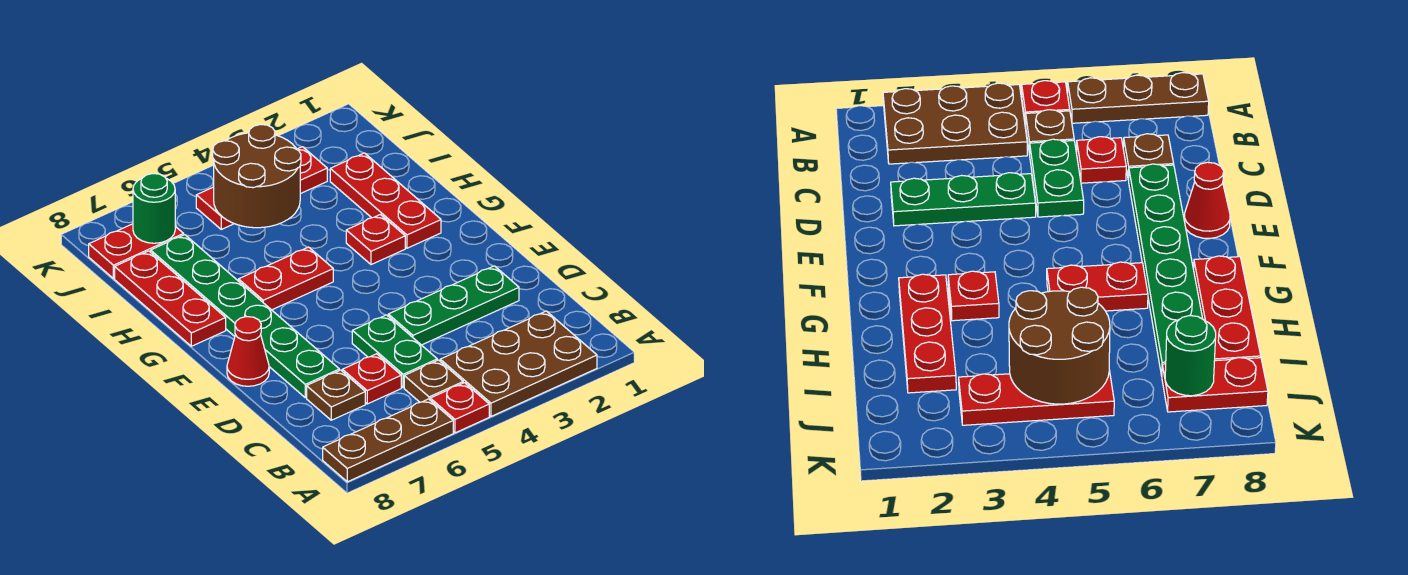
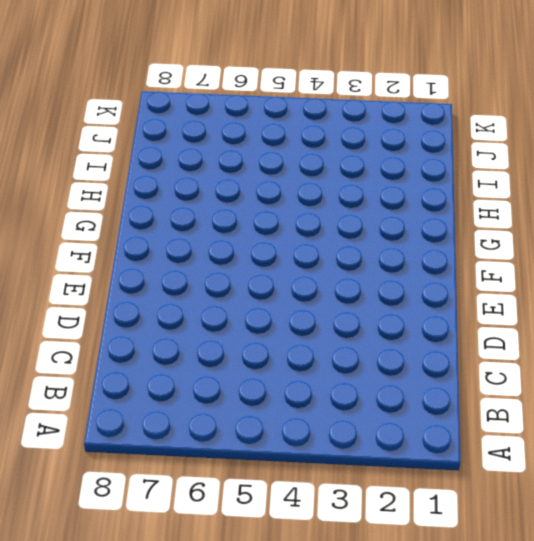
none -> brown plate A2:B4 level 1
none -> red plate A5 level 1
none -> brown plate A6:A8 level 1

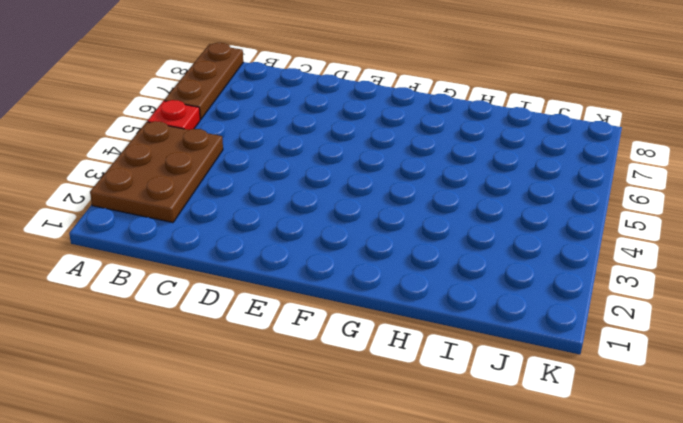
none -> brown plate B5 level 1
none -> green plate C5:D5 level 1
none -> red plate C6 level 1

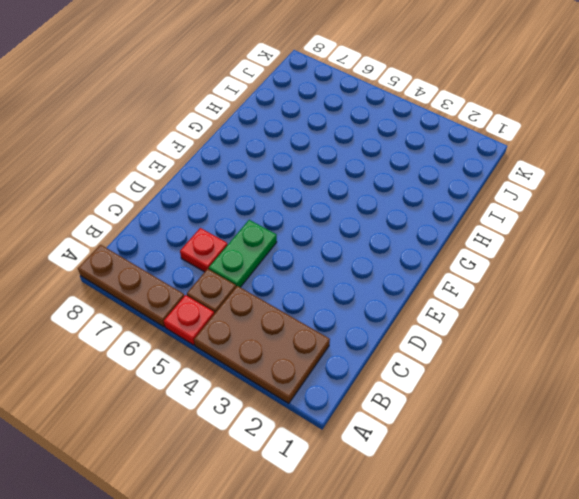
none -> brown plate C7 level 1
none -> green plate D2:D4 level 1
none -> green plate D7:I7 level 1

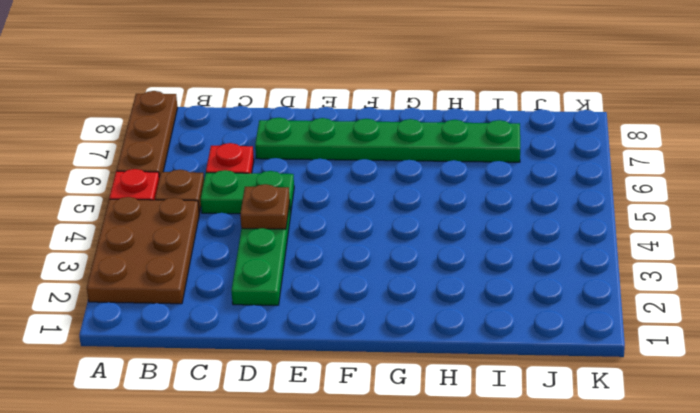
brown plate D4 level 2 -> brown plate C7 level 1
none -> red cone E8 level 1
none -> red plate G2:I2 level 1
none -> red plate G3 level 1

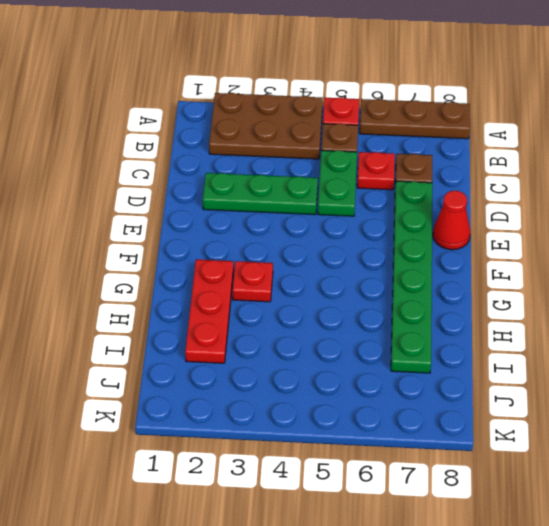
none -> red plate G5:G6 level 1
none -> red plate G8:I8 level 1
none -> red plate J3:J5 level 1

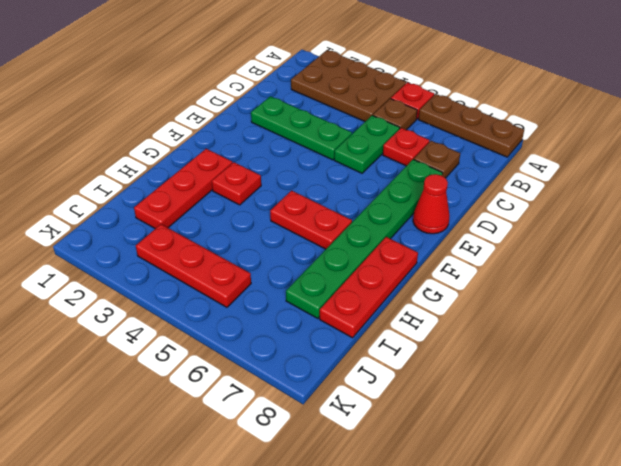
none -> red plate J7:J8 level 1
none -> brown round brick I4:J5 level 2
none -> green round brick J7 level 2

